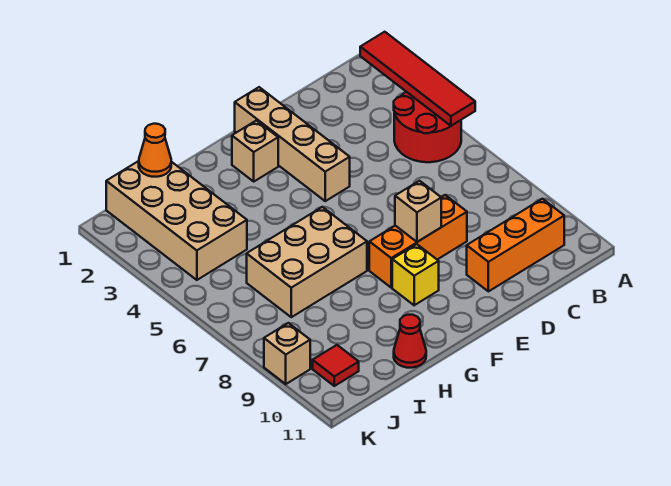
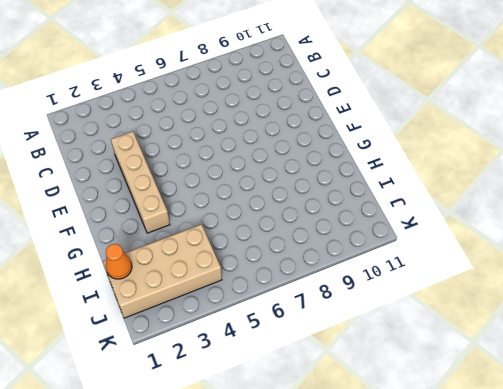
tan brick D3:G3 level 1 -> tan brick E1:E4 level 1
none -> red round brick A4:B5 level 1
none -> orange brick B10:D10 level 1
none -> orange brick D8:F8 level 1

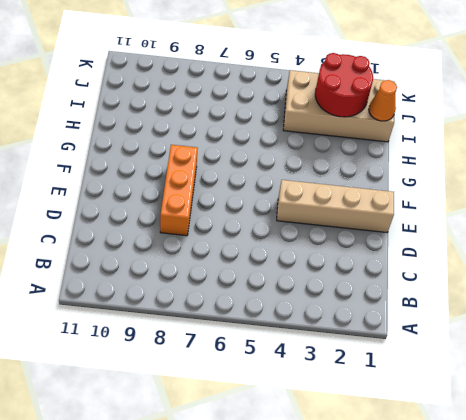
red round brick I2:J3 level 2 -> red round brick A4:B5 level 1
none -> orange brick B10:D10 level 1
none -> tan brick F2 level 1
none -> yellow brick F9 level 1

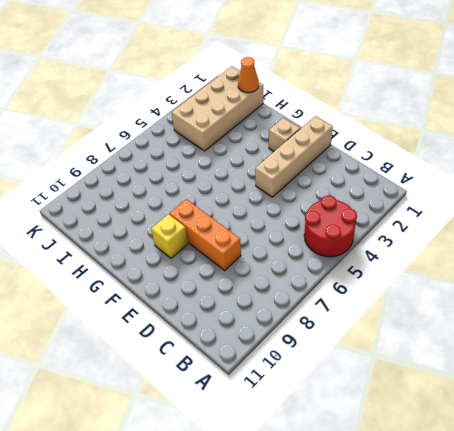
none -> orange brick B10:D10 level 1
none -> tan brick G6:I7 level 1
none -> red cone H11 level 1

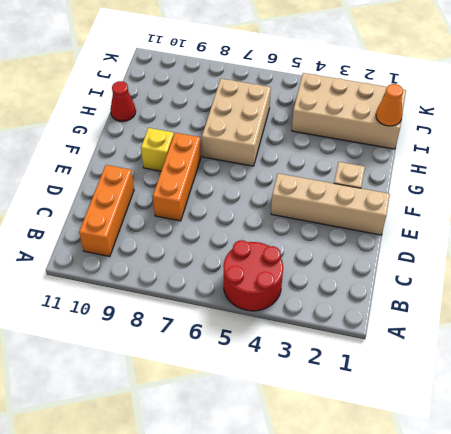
none -> red tile J10 level 1
none -> tan brick K9 level 1
none -> red tile A2:A5 level 2

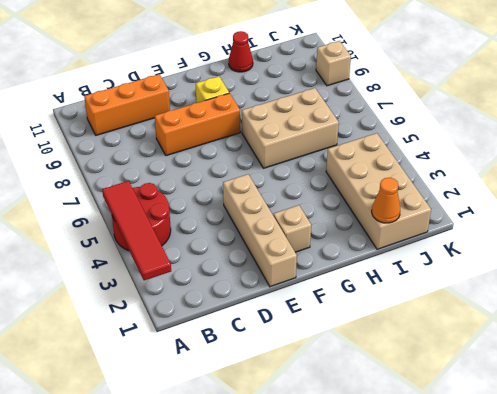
none -> red tile J10 level 1
none -> tan brick E8 level 2

